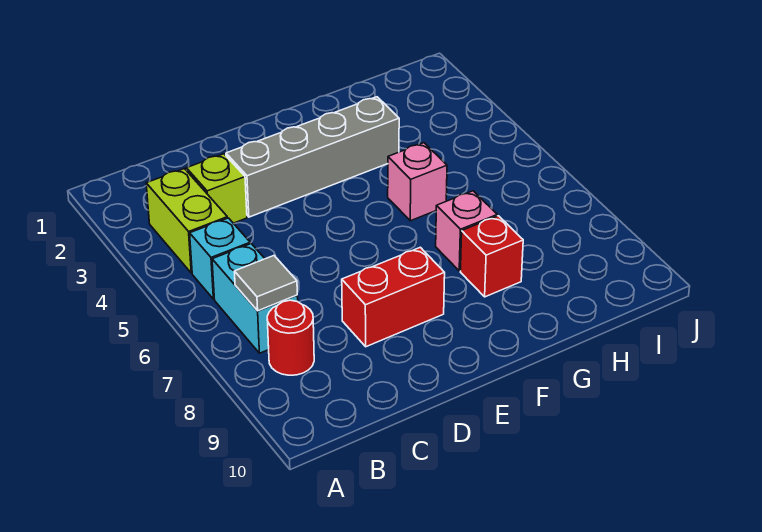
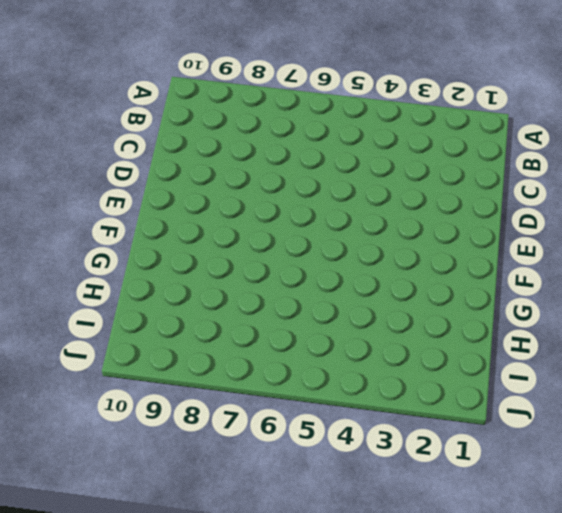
none -> lime brick B3:B4 level 1
none -> cyan brick B5 level 1

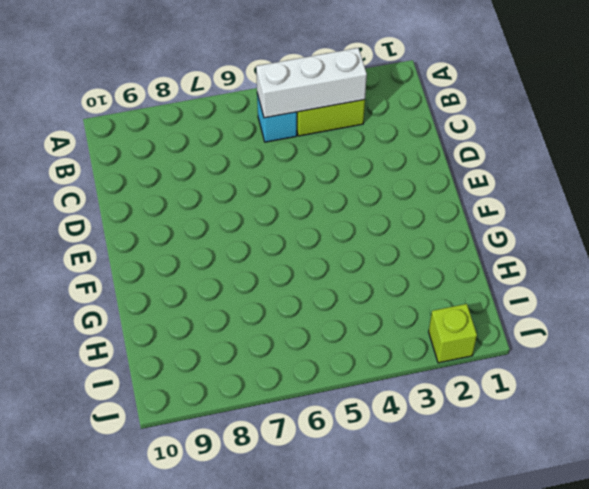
white brick B3:B5 level 2 -> none
lime brick J2 level 1 -> lime brick C3 level 1
none -> cyan brick B6:B7 level 1
none -> red round brick B8 level 1

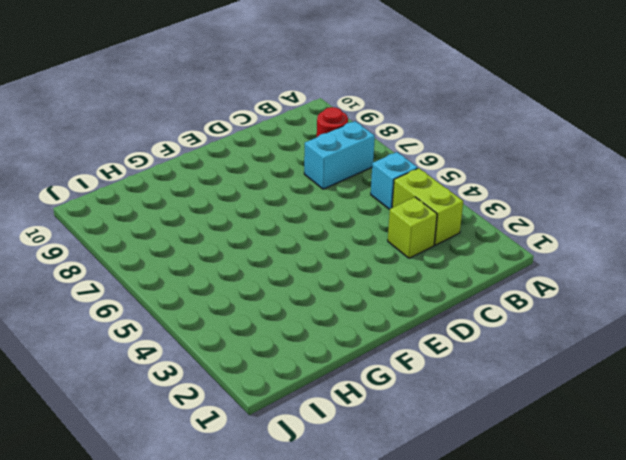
cyan brick B7:C7 level 1 -> cyan brick B6:B7 level 1
none -> grey brick D3:G3 level 1
none -> red brick D8:E8 level 1

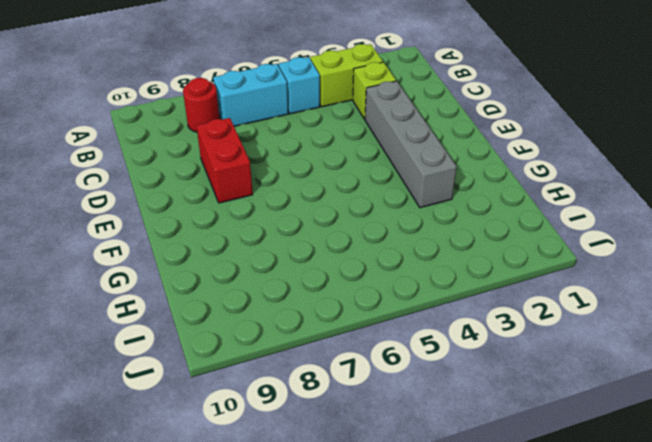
none -> pink brick G5 level 1
none -> pink brick G7 level 1

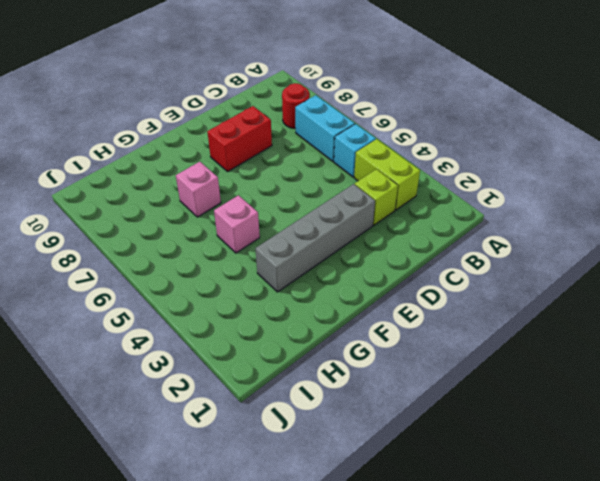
none -> red brick G8 level 1
none -> grey tile B7 level 2

